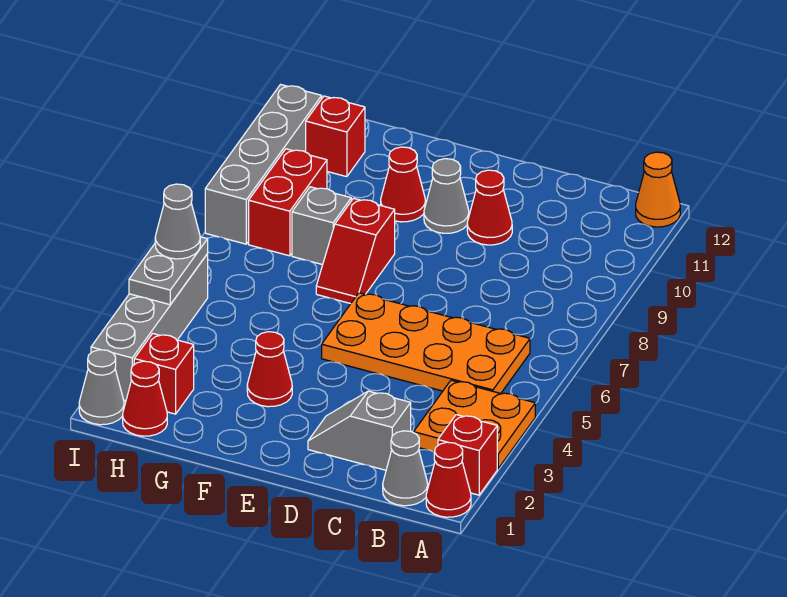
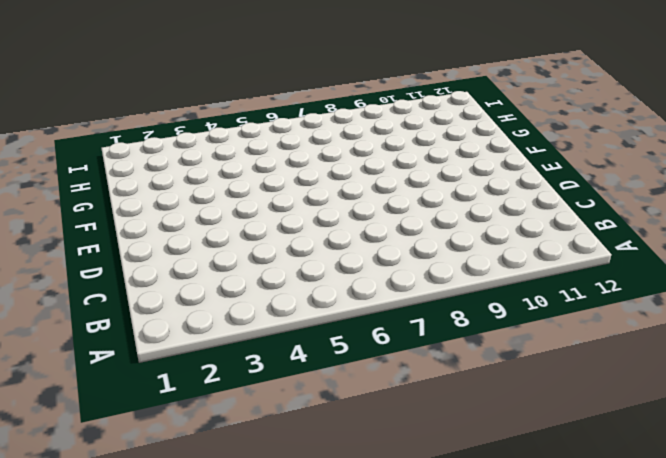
none -> red cone A1 level 1
none -> red brick A2 level 1
none -> orange plate A3:B4 level 1

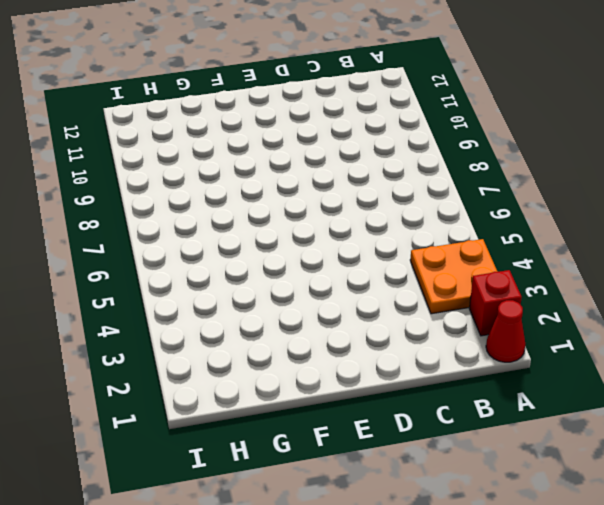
none -> orange cone A12 level 1
none -> grey cone B1 level 1
none -> orange plate B5:E6 level 1

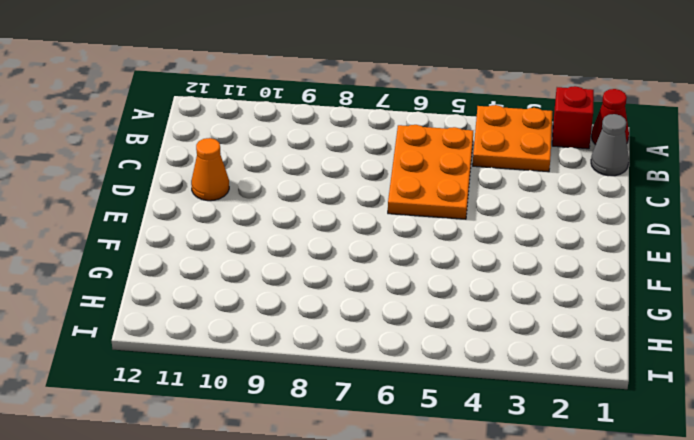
orange plate B5:D6 level 1 -> orange plate B5:E6 level 1
orange cone D11 level 1 -> orange cone A12 level 1
none -> grey slope C2:D2 level 1 top C
none -> red cone D10 level 1
none -> grey cone E10 level 1

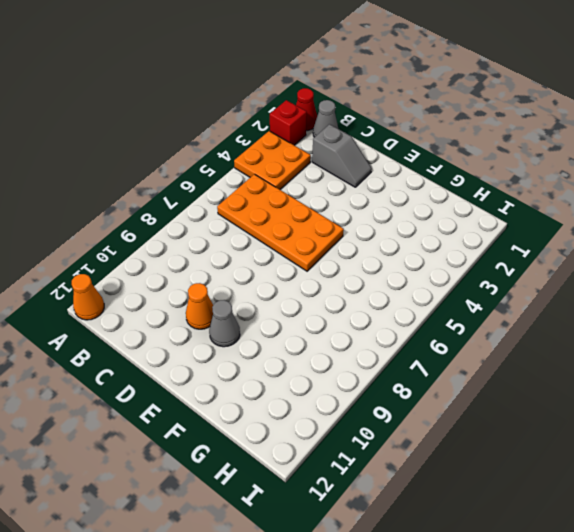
orange cone D10 level 1 -> red cone D10 level 1
none -> red cone F3 level 1
none -> red slope F7:F8 level 1 top 8
none -> red cone F10 level 1

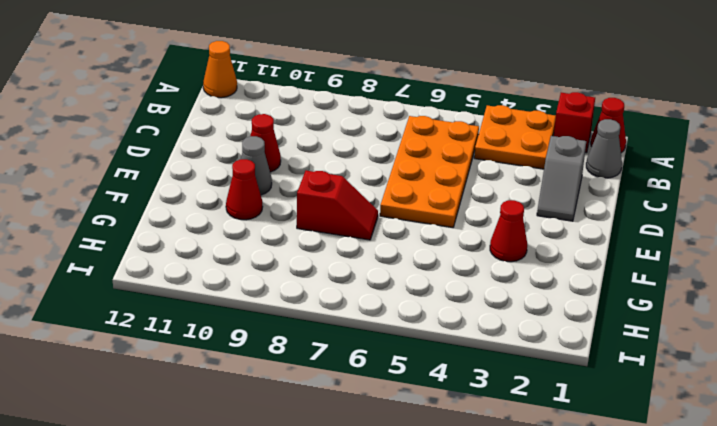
none -> grey brick G8 level 1
none -> red cone H1 level 1
none -> red brick H2 level 1

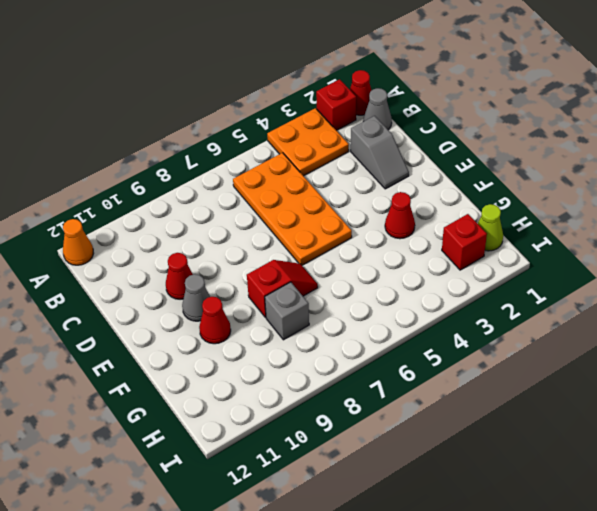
lime cone H1 level 1 -> red cone H1 level 1
none -> red brick H8:H9 level 1
none -> red brick H11 level 1
none -> grey cone I1 level 1

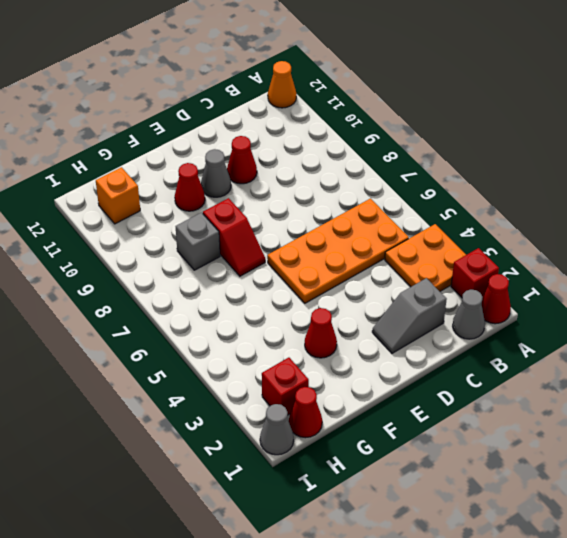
orange brick H11 level 1 -> red brick H11 level 1
none -> red brick H8:H9 level 1
none -> grey brick I2:I5 level 1
none -> grey brick I8:I11 level 1

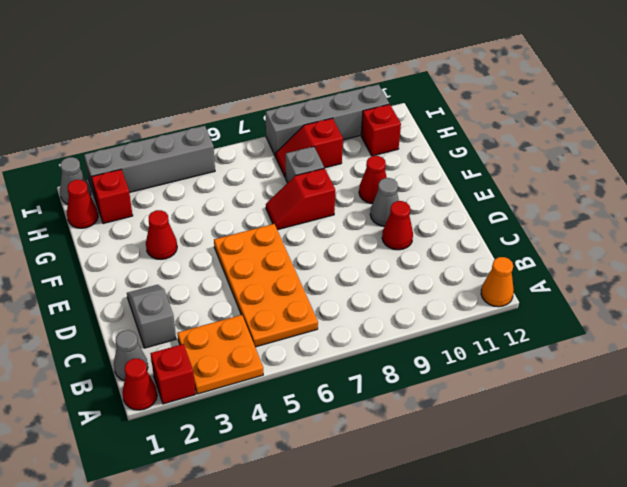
red slope H8:H9 level 1 top 9 -> red brick H8:H9 level 1
none -> grey plate I4:I5 level 2
none -> grey cone I5 level 3

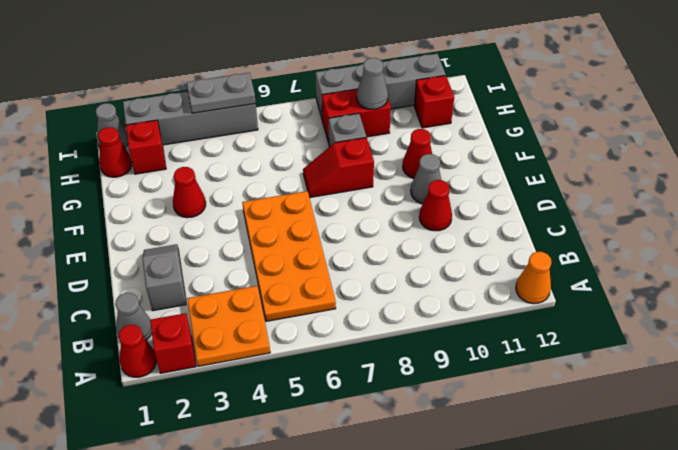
grey cone H9 level 2 -> grey cone I5 level 3

